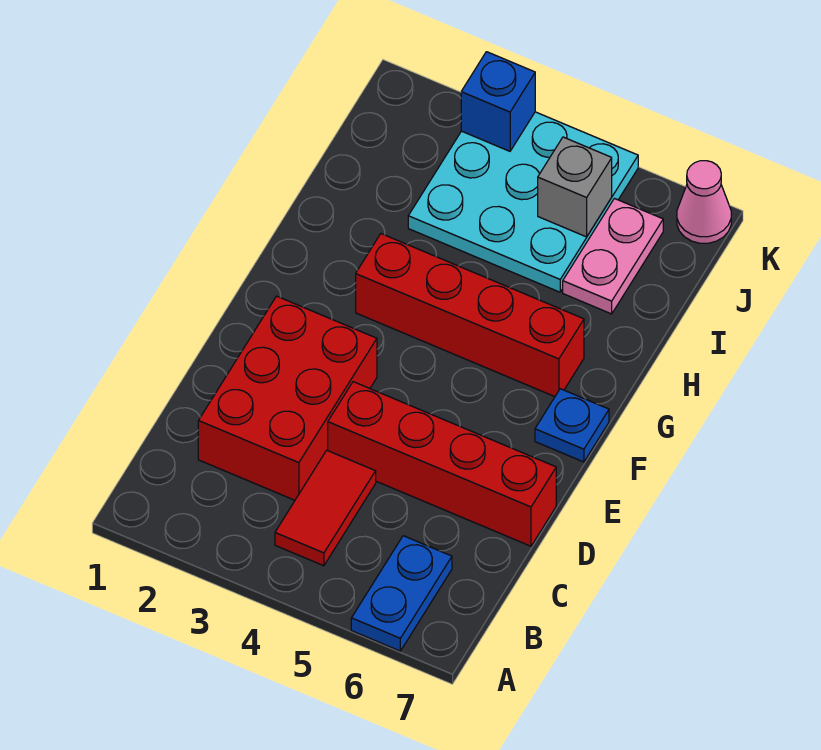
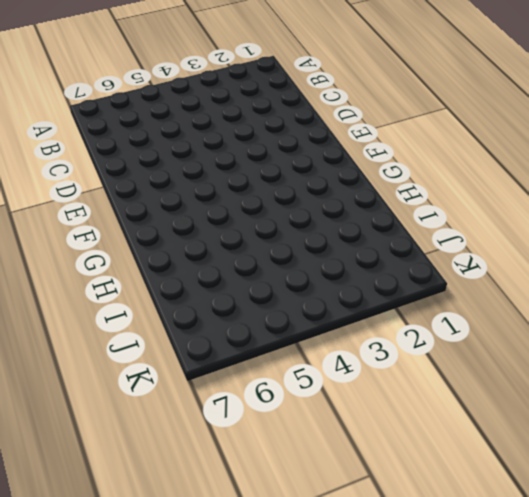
none -> blue plate A6:B6 level 1
none -> red tile B4:C4 level 1

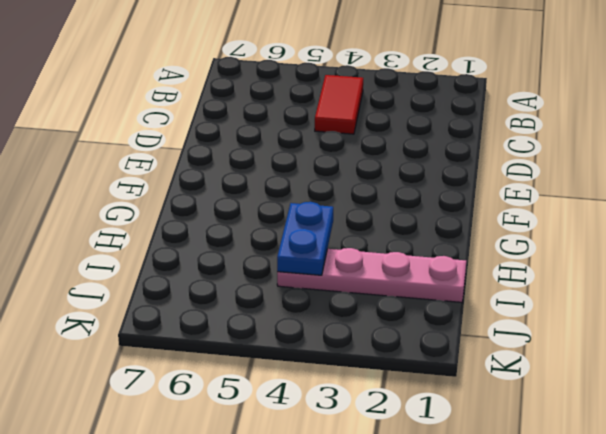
blue plate H4:I4 level 2 -> blue plate A6:B6 level 1
pink plate I1:I4 level 1 -> cyan plate I3:K5 level 1
none -> red brick C2:E3 level 1
none -> red brick D4:D7 level 1

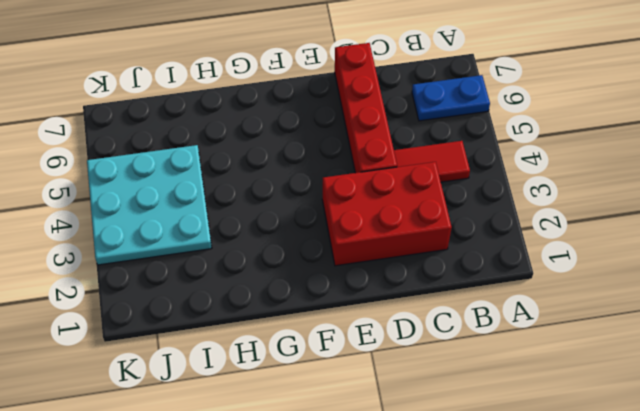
none -> blue plate F7 level 1
none -> red brick G3:G6 level 1

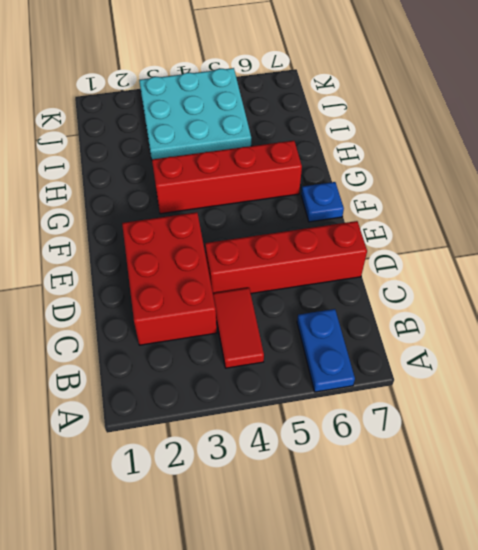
none -> pink plate I6:J6 level 1
none -> pink cone K7 level 1

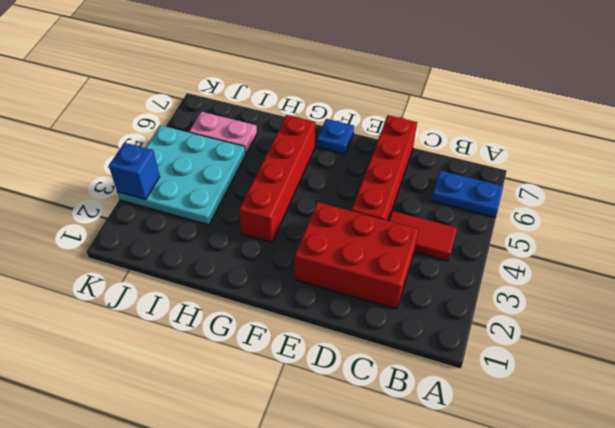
none -> pink cone K7 level 1
none -> grey brick J5 level 2

